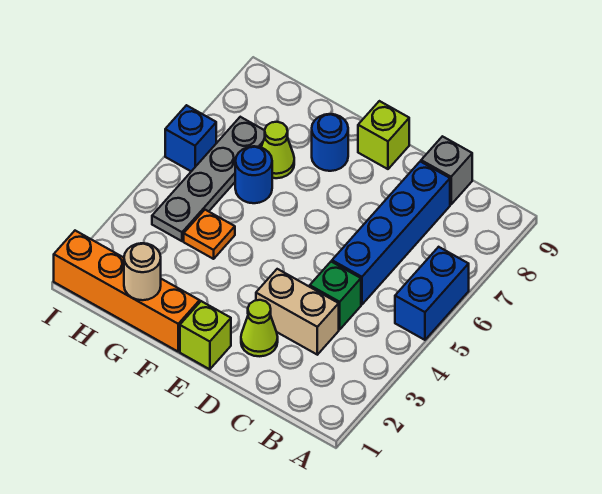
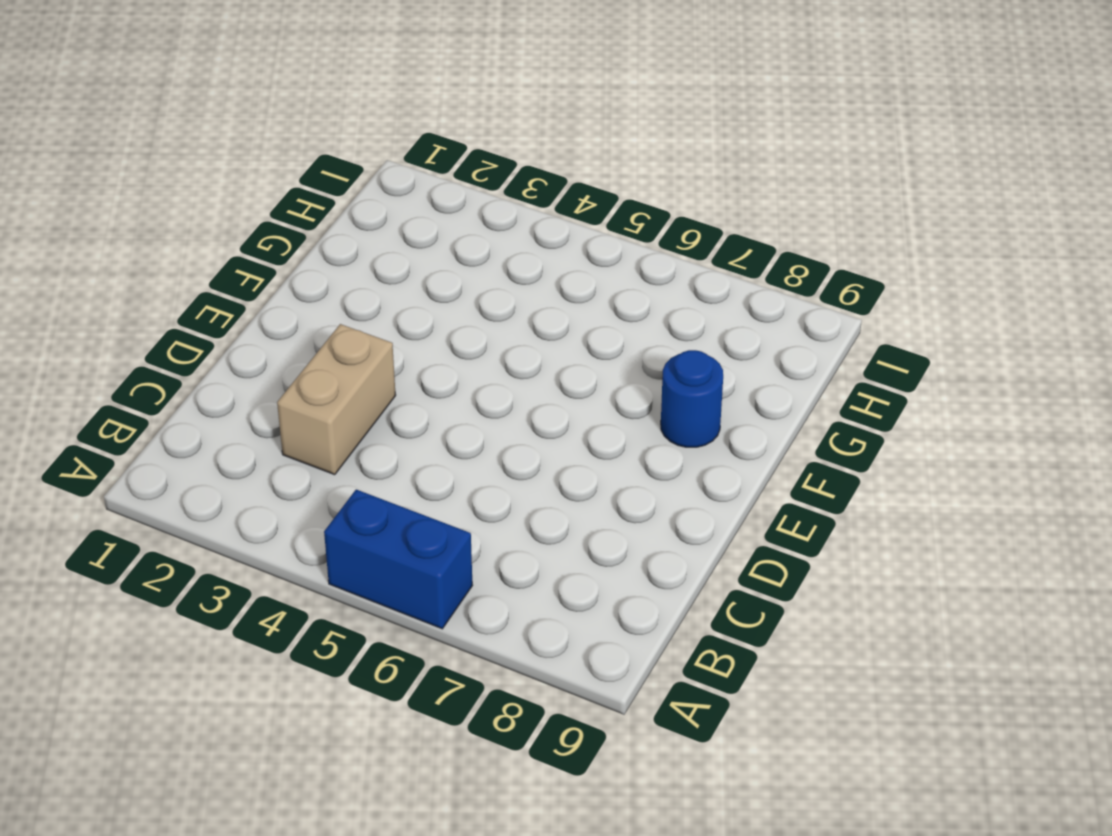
none -> green brick C4 level 1
none -> blue brick C5:C8 level 1
none -> grey brick C9 level 1

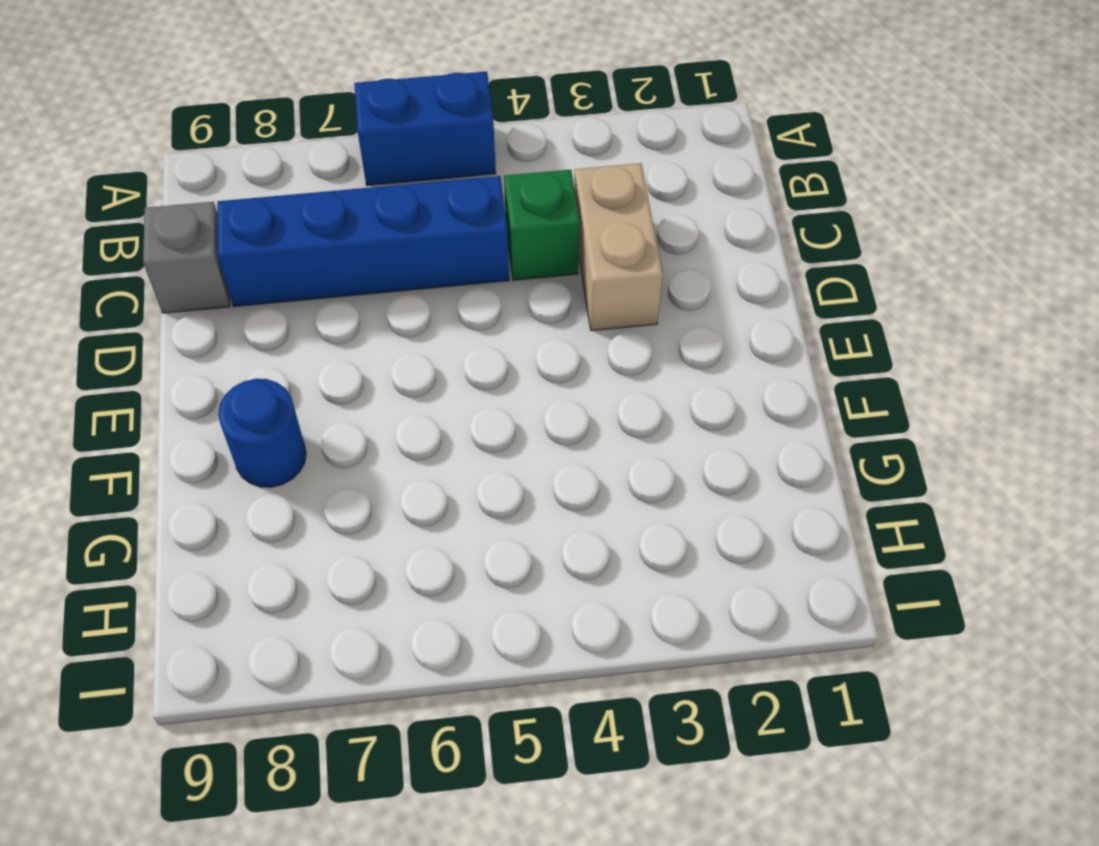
none -> lime cone D2 level 1
none -> lime brick E1 level 1
none -> lime brick E9 level 1

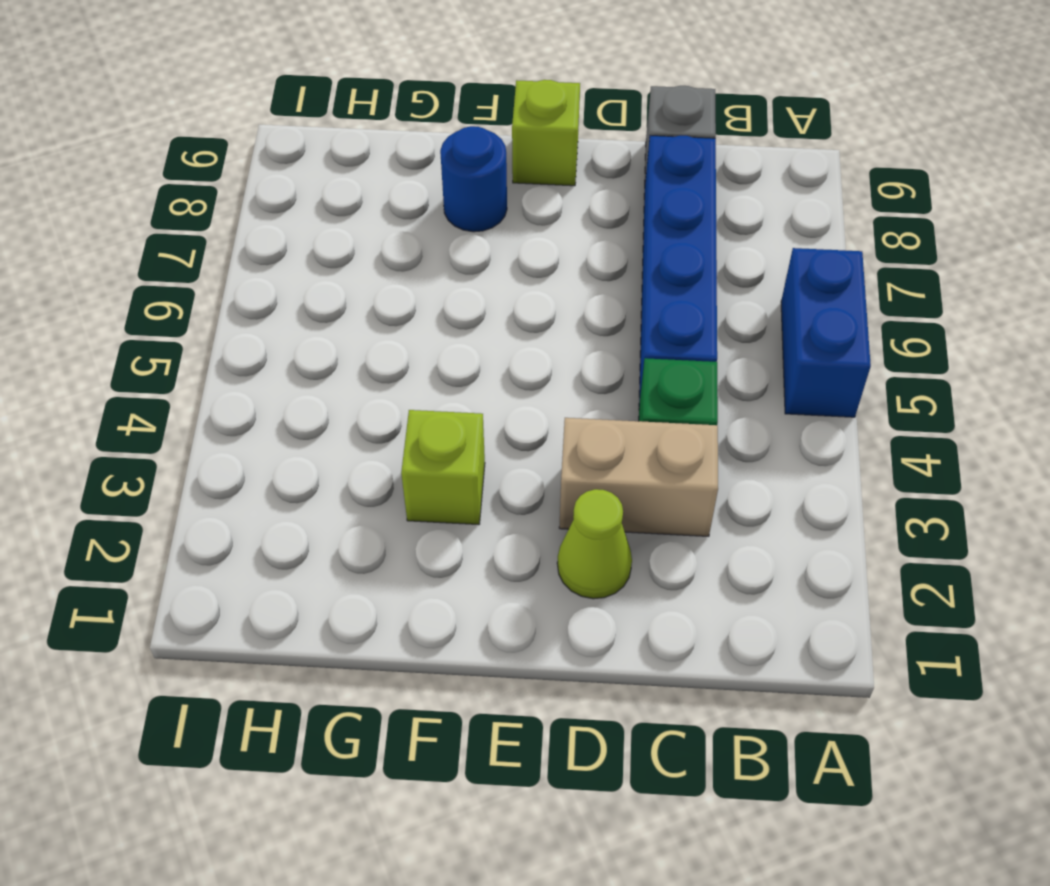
lime brick F3 level 1 -> lime brick E1 level 1
none -> orange brick F1:I1 level 1
none -> orange plate G4 level 1
none -> blue round brick G6 level 1

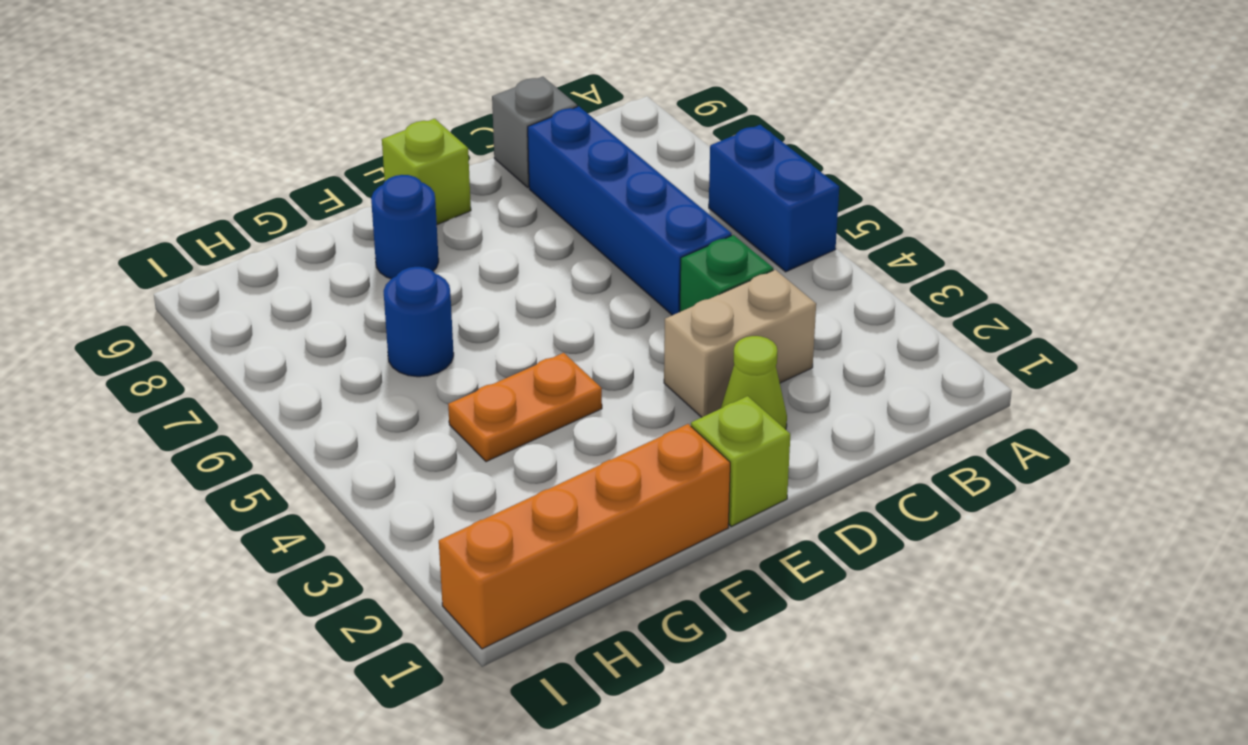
orange plate F4:G4 level 1 -> orange plate G4 level 1
none -> lime cone G7 level 1
none -> grey plate H4:H7 level 1
none -> blue brick I6 level 1

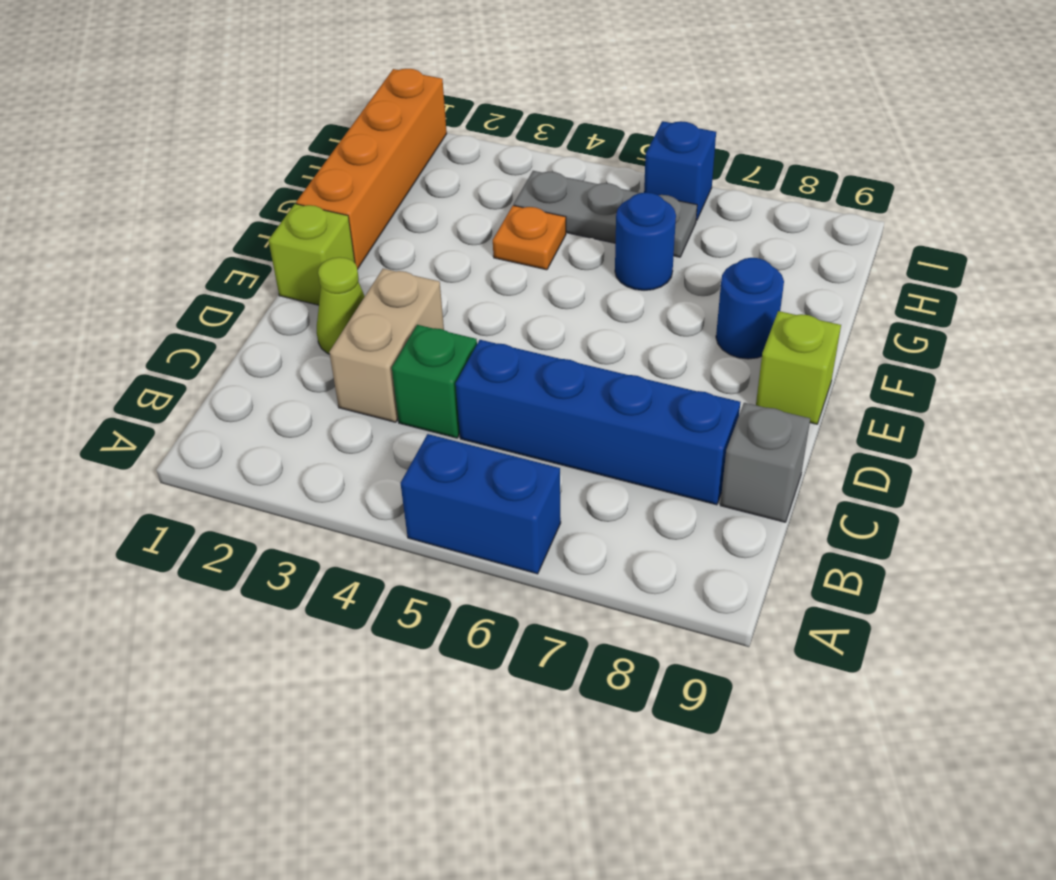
grey plate H4:H6 level 1 -> grey plate H4:H7 level 1
none -> lime cone G7 level 1
none -> tan round brick G1 level 2

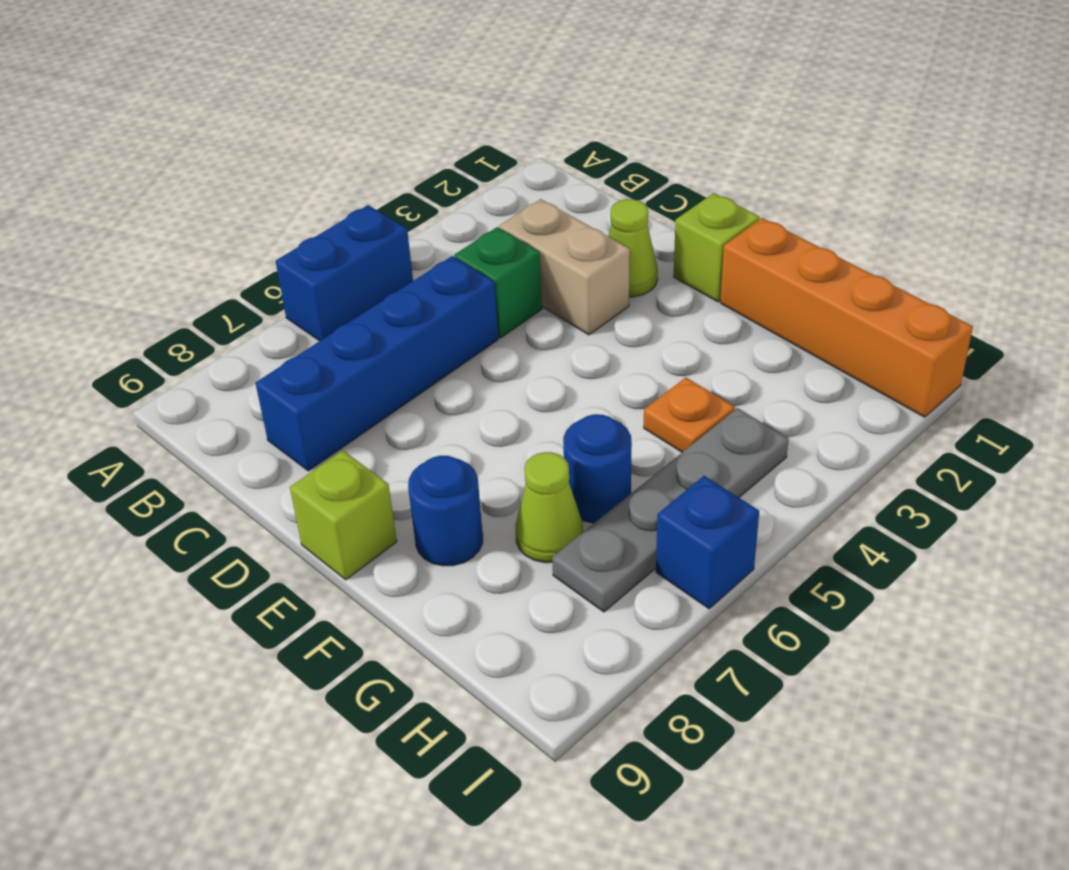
none -> grey brick C9 level 1
none -> tan round brick G1 level 2

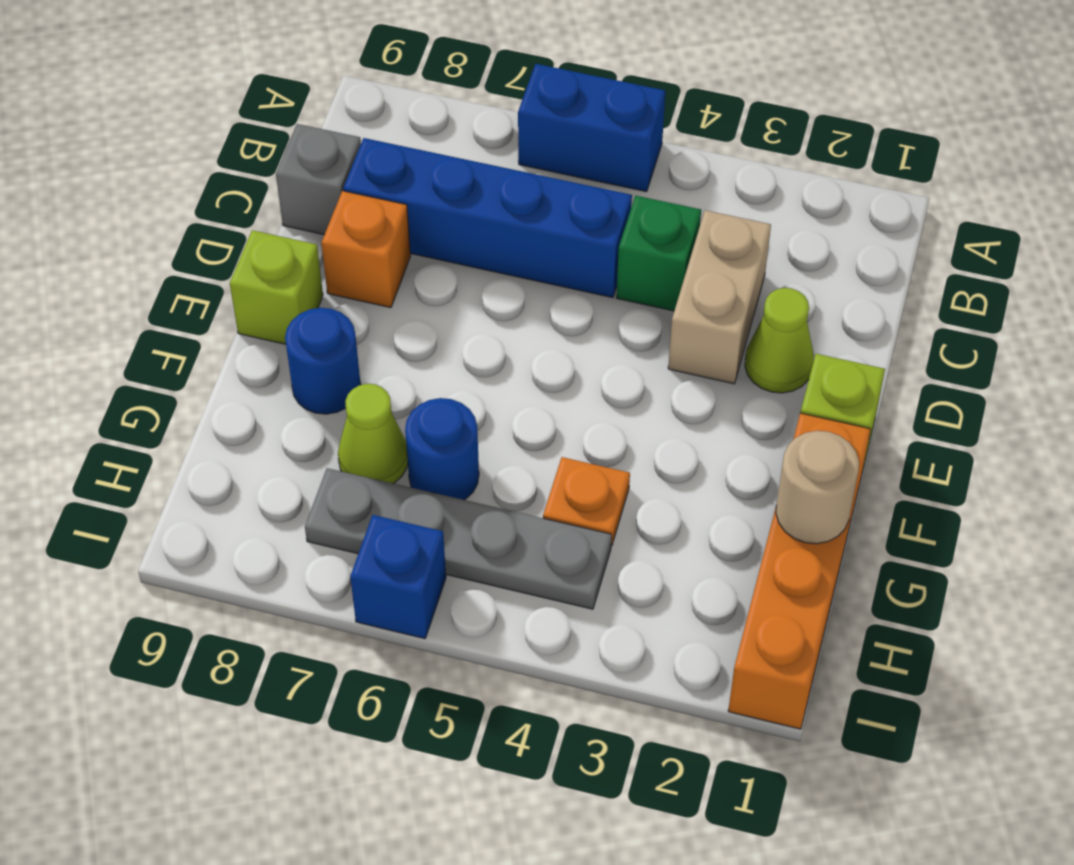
orange brick D8 level 1 -> none

